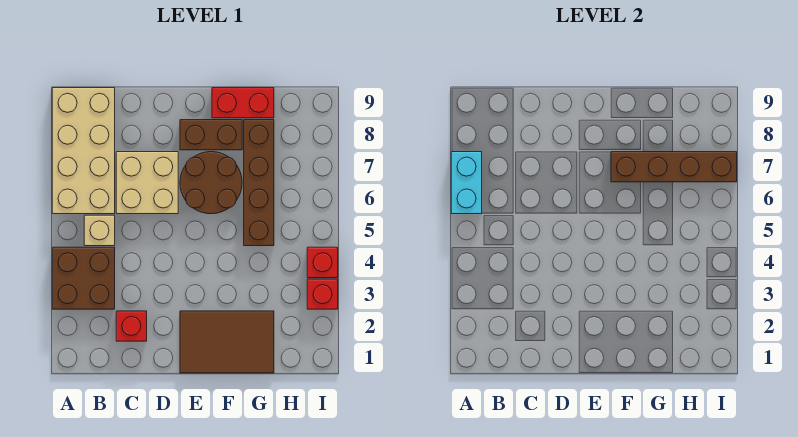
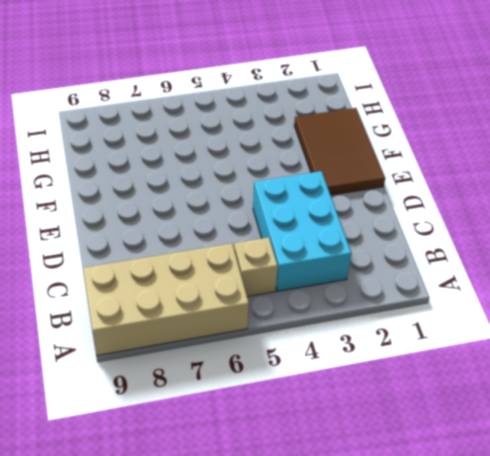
cyan brick B3:D4 level 1 -> brown brick A3:B4 level 1
none -> red brick C2 level 1
none -> tan brick C6:D7 level 1
none -> brown round brick E6:F7 level 1

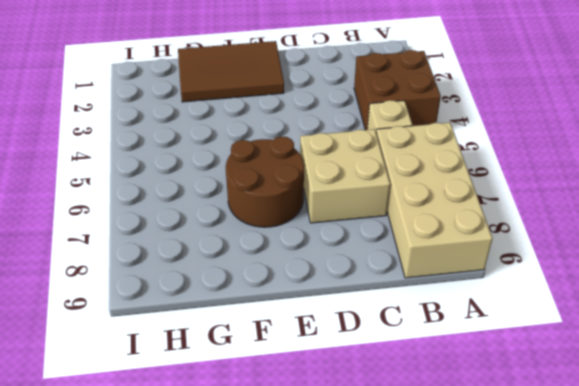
none -> red brick C2 level 1
none -> brown brick E8:F8 level 1
none -> red brick F9:G9 level 1

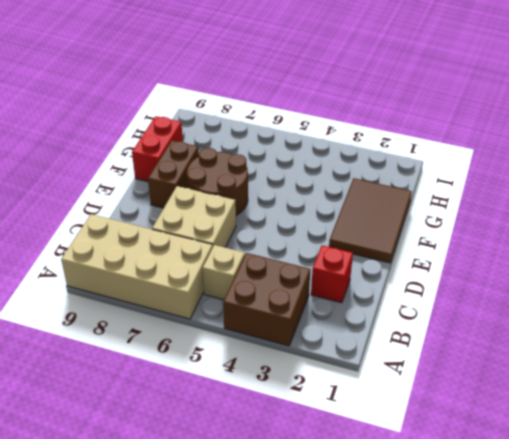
none -> brown brick G5:G8 level 1
none -> red brick I3 level 1
none -> red brick I4 level 1

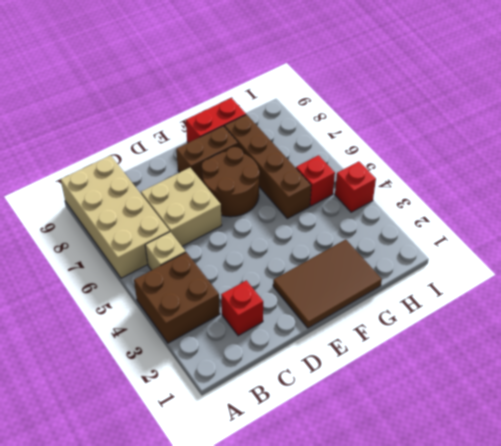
red brick H5 level 1 -> red brick I3 level 1
none -> cyan brick A6:A7 level 2
none -> brown brick F7:I7 level 2

